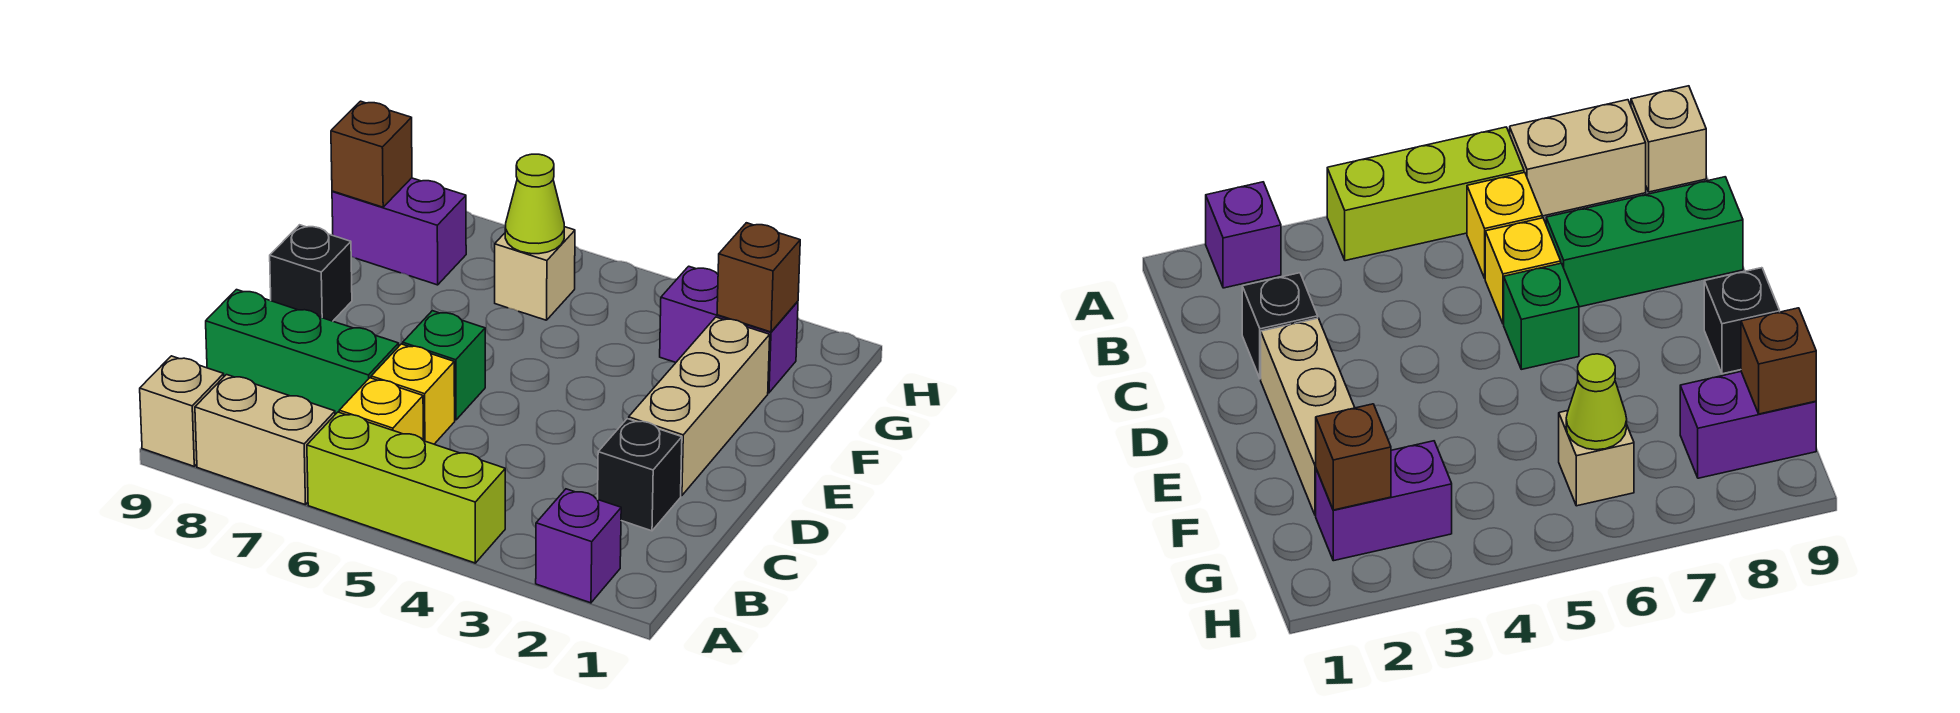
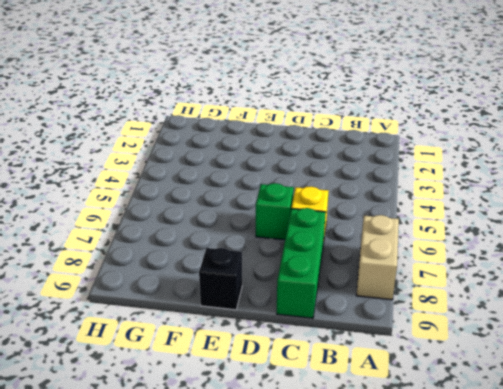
none -> purple brick A2 level 1
none -> lime brick A4:A6 level 1
none -> tan brick A9 level 1

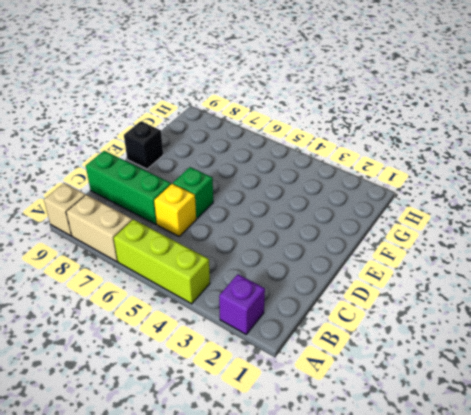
none -> yellow brick B6 level 1
none -> black brick C2 level 1
none -> tan brick D2:F2 level 1

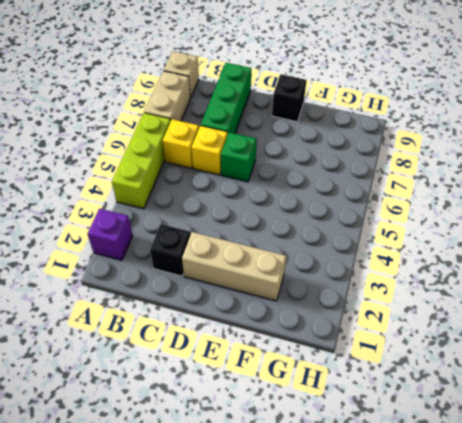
none -> purple brick G2:G3 level 1
none -> tan brick G6 level 1
none -> purple brick G8:G9 level 1

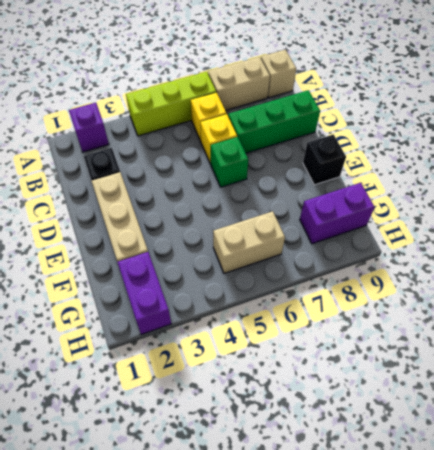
purple brick G2:H2 level 1 -> purple brick G2:G3 level 1
tan brick G5:G6 level 1 -> tan brick G6 level 1
none -> brown brick G2 level 2
none -> lime cone G6 level 2
none -> brown brick G9 level 2

